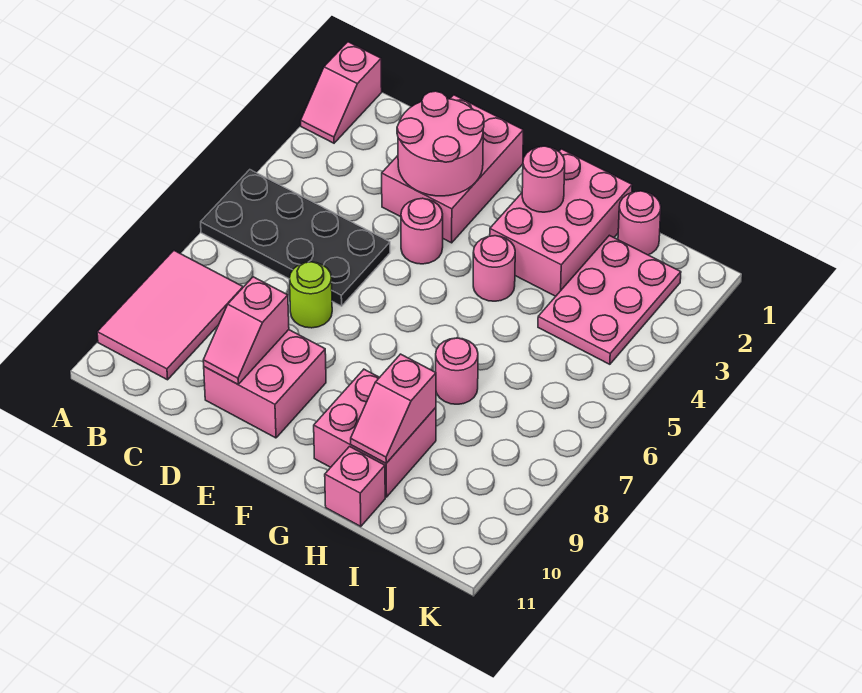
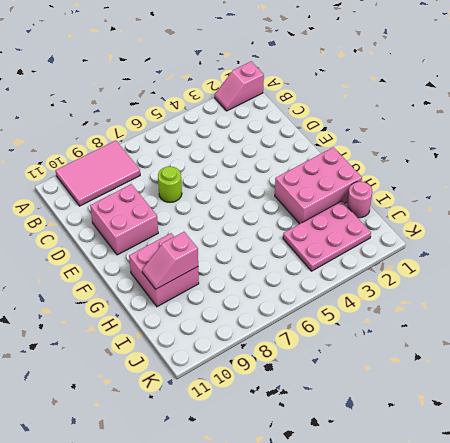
none -> black plate A5:D6 level 1
none -> pink brick D1:E3 level 1
none -> pink round brick E4 level 1

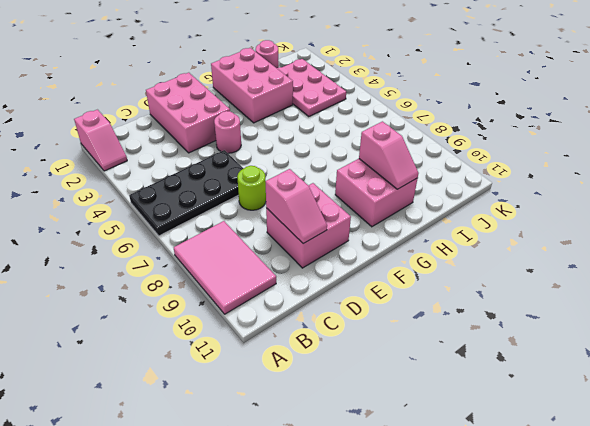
none -> pink round brick G4 level 1
none -> pink round brick H7 level 1
none -> pink brick H11 level 1

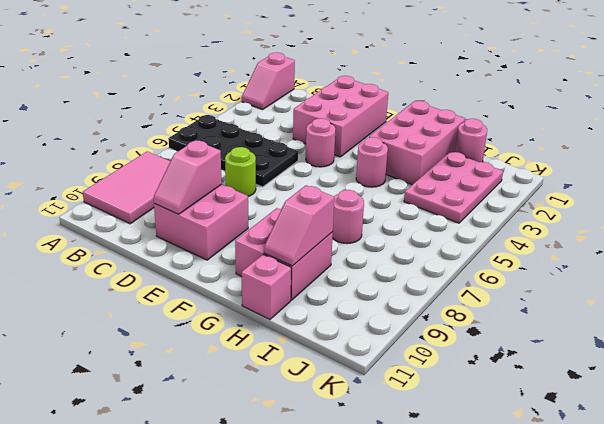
none -> pink round brick D2:E3 level 2
none -> pink round brick G2 level 2

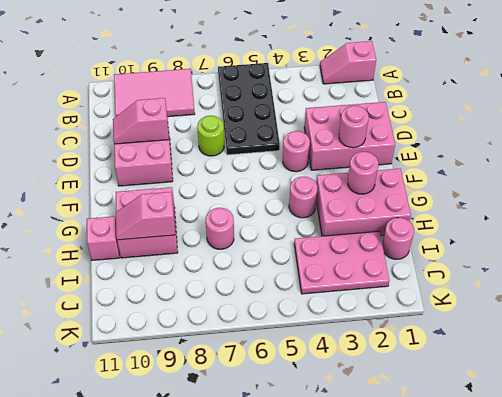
pink round brick E2 level 2 -> pink round brick D2:E3 level 2

